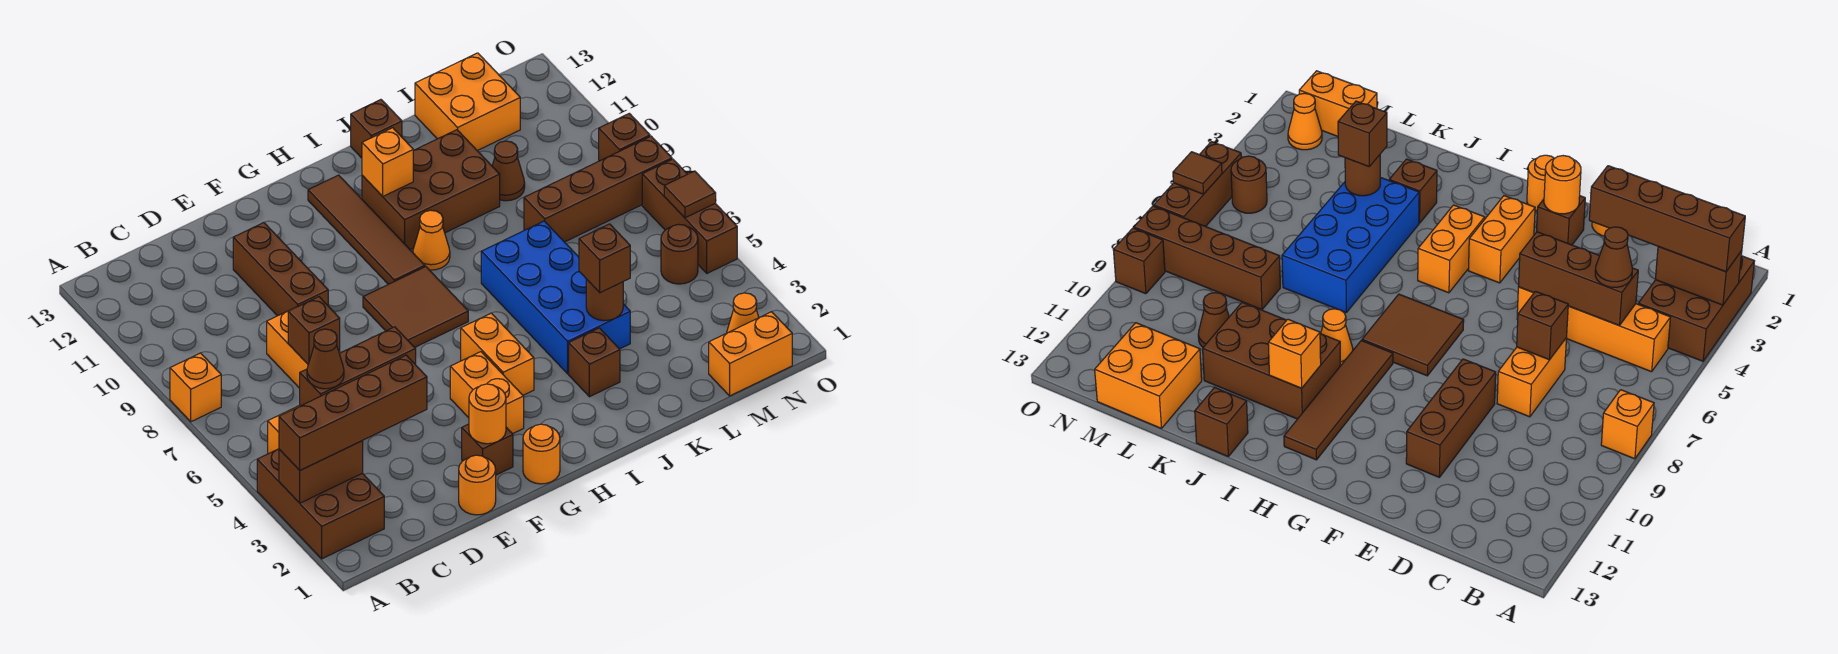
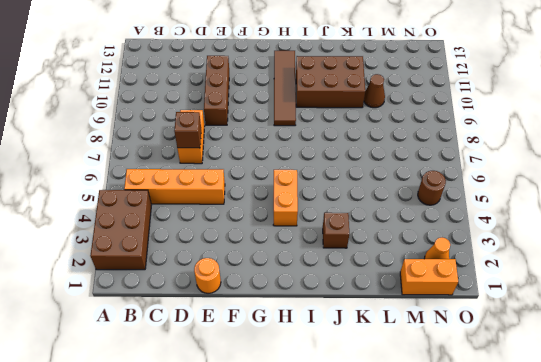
none -> orange brick A8 level 1
none -> brown brick F2 level 1
none -> orange round brick G1 level 1
none -> orange brick G3:G4 level 1

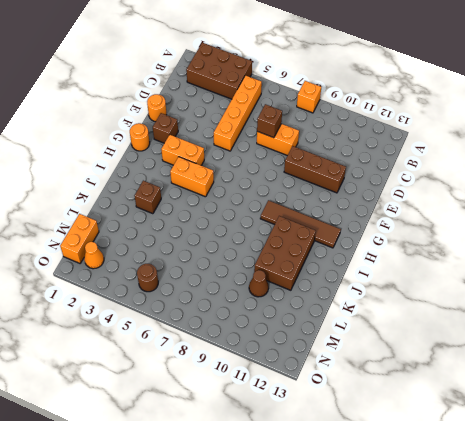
none -> brown tile G7:H8 level 1
none -> orange cone I9 level 1
none -> blue brick J4:K7 level 1
none -> brown brick J13 level 1

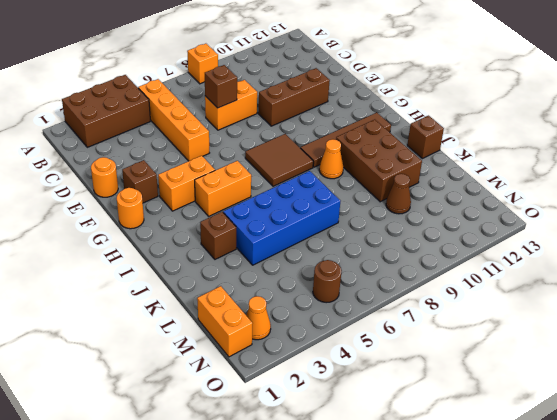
none -> brown brick L8:O8 level 1
none -> orange brick L12:M13 level 1
none -> brown brick O5:O7 level 1
none -> brown brick O9 level 1

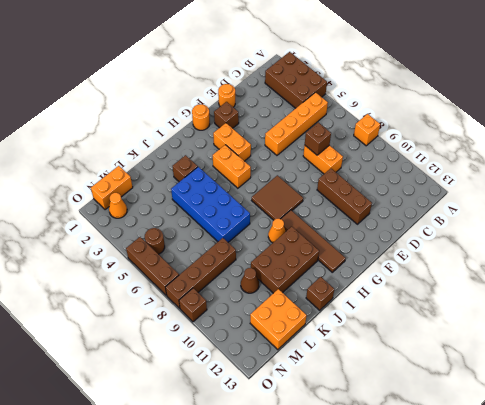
none -> brown brick A3:B3 level 2
none -> brown brick C5:E5 level 2
none -> orange round brick F2 level 2
none -> orange brick I11 level 2

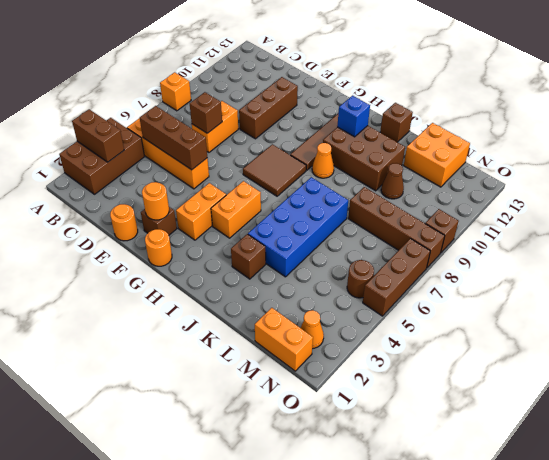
blue brick I11 level 2 -> orange brick I11 level 2
none -> brown round brick K4 level 2
none -> brown tile O6 level 2
none -> brown brick A3:D3 level 3
none -> brown cone C5 level 3

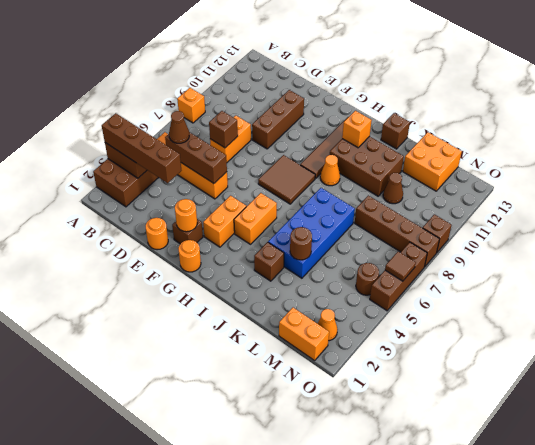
none -> brown brick K4 level 3

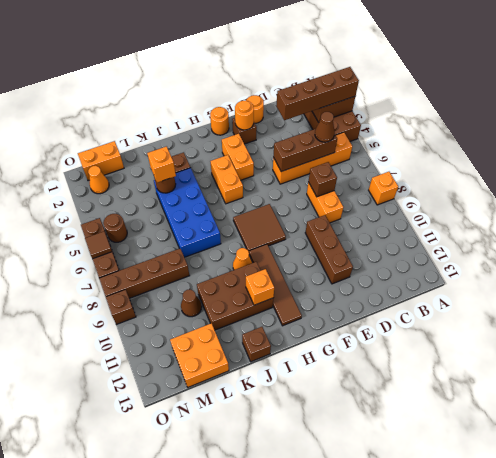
orange brick K4 level 3 -> brown brick K4 level 3

